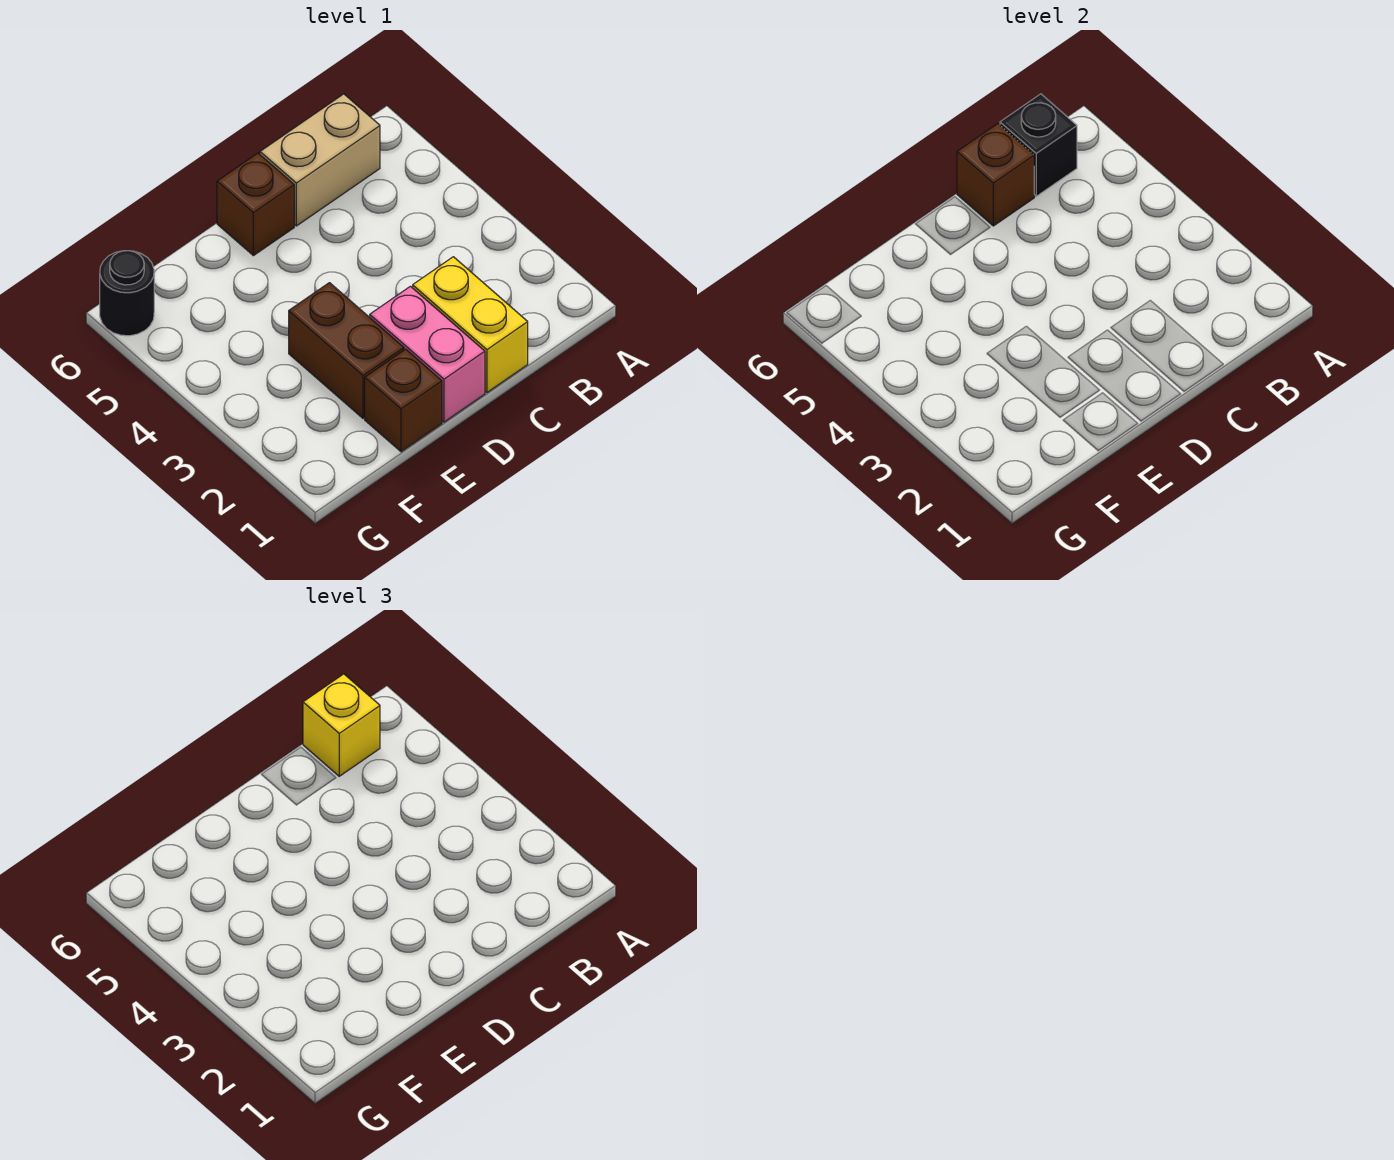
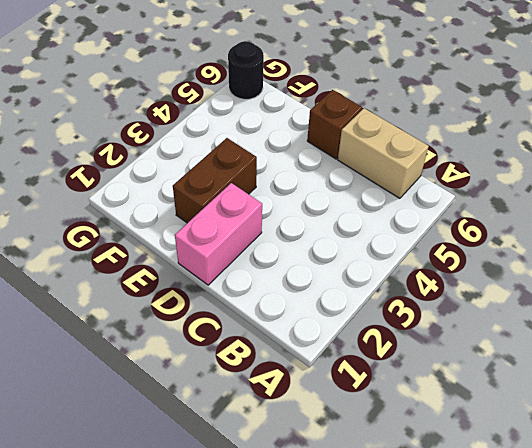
none -> yellow brick C1:C2 level 1
none -> brown brick E1 level 1

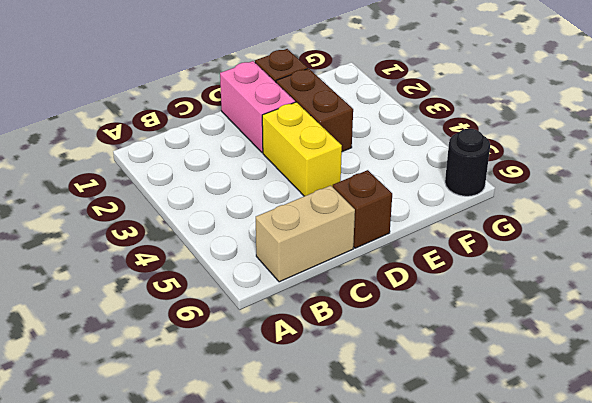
yellow brick D3:D4 level 1 -> yellow brick C1:C2 level 1
none -> black brick B6 level 2
none -> brown brick C6 level 2

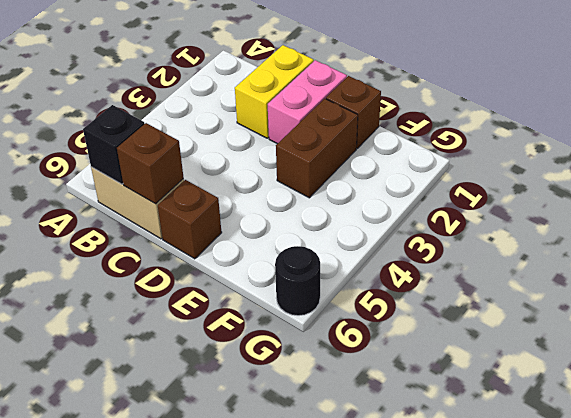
none -> yellow brick B6 level 3

